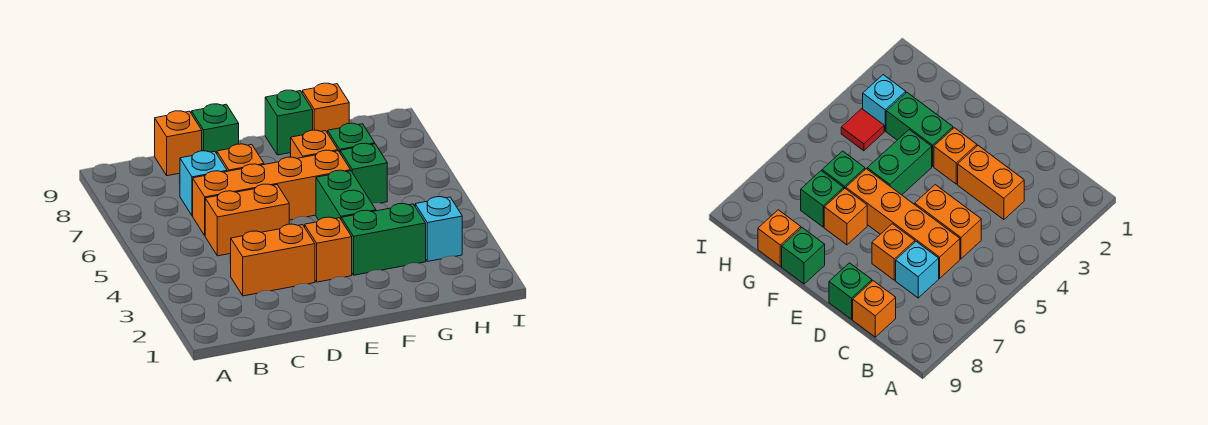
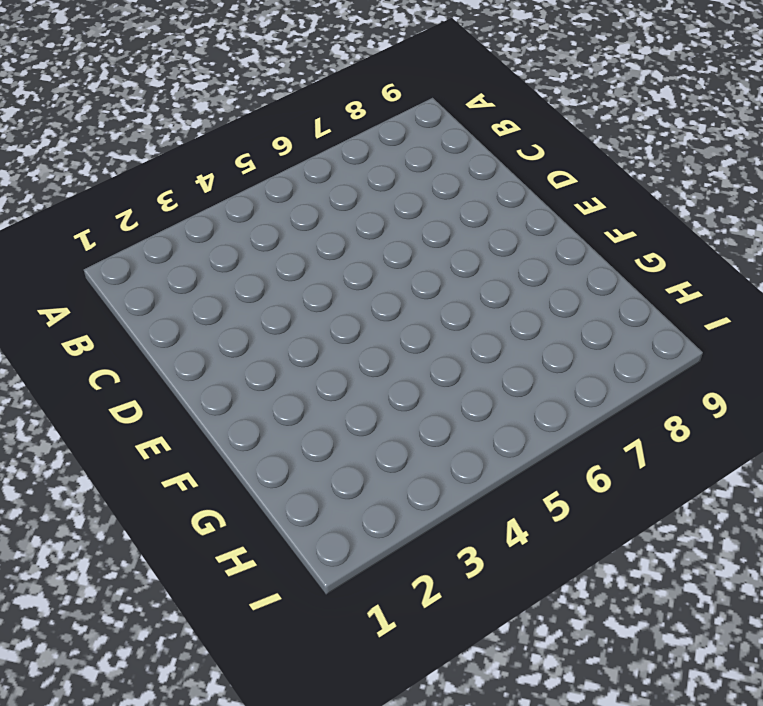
none -> orange brick C3:D3 level 1
none -> orange brick C5:D5 level 1
none -> orange brick C6:F6 level 1

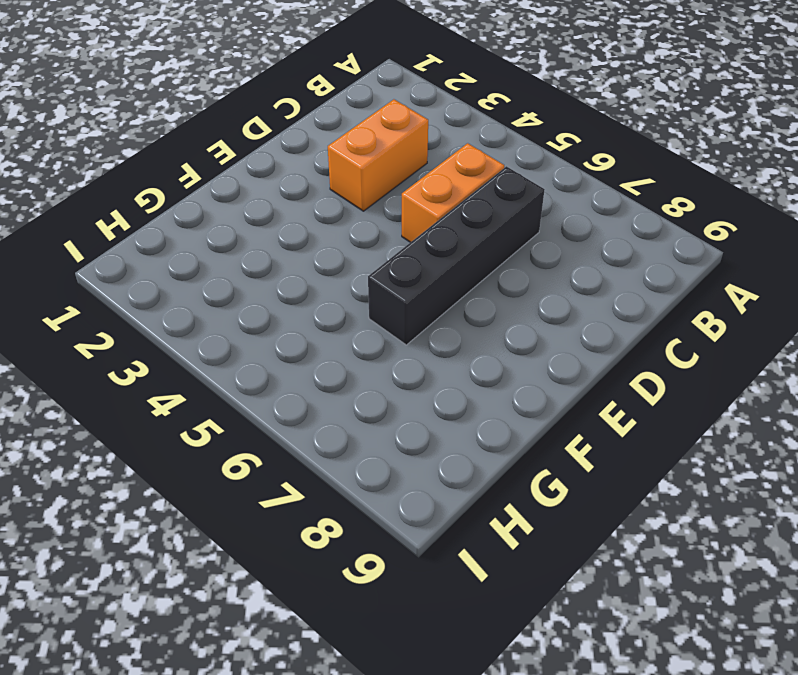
black brick C6:F6 level 1 -> orange brick C6:F6 level 1
none -> cyan brick C7 level 1
none -> orange brick C9 level 1
none -> orange brick D7 level 1

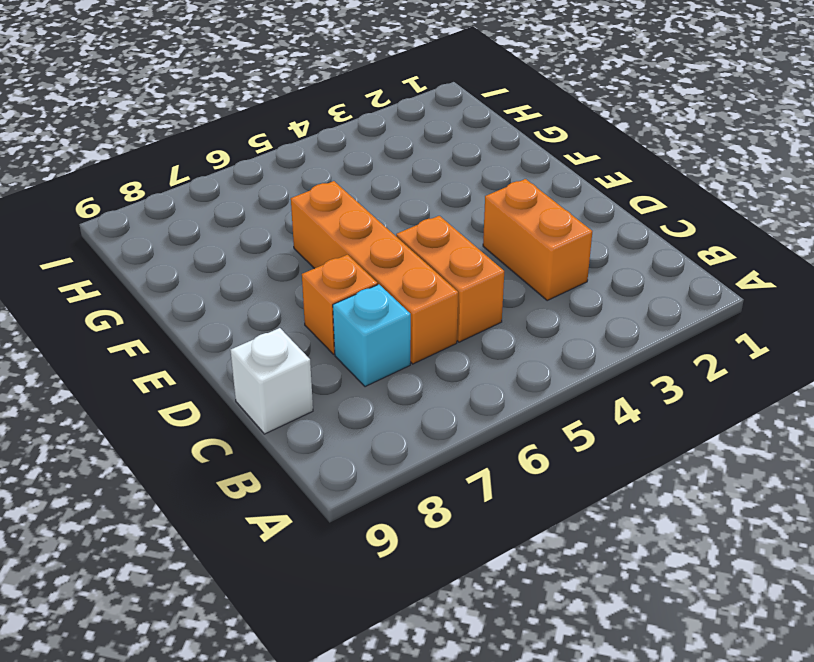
white brick C9 level 1 -> orange brick C9 level 1
none -> green brick D9 level 1
none -> orange brick E3 level 1
none -> green brick F3:G3 level 1

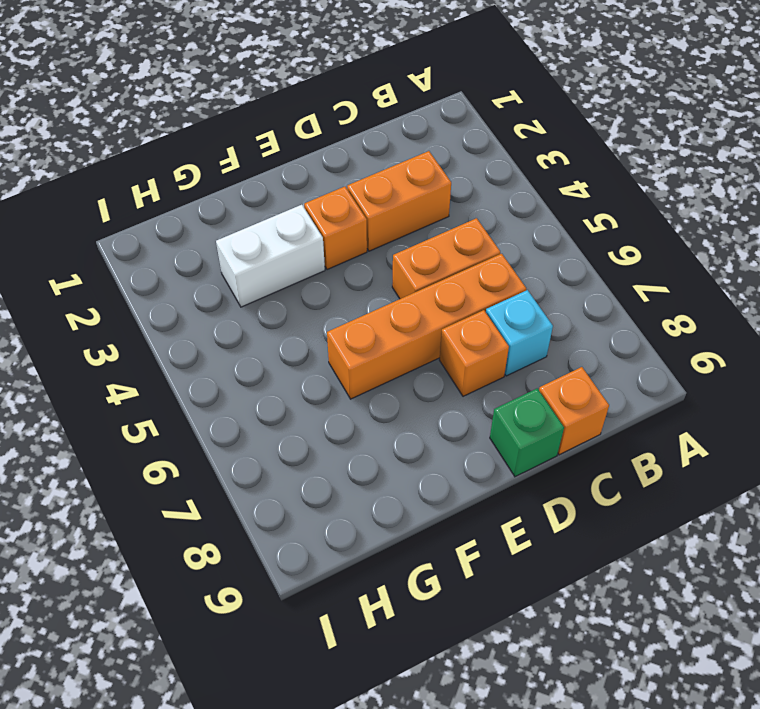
white brick F3:G3 level 1 -> green brick F3:G3 level 1
none -> green brick F4:F5 level 1
none -> orange brick F7 level 1
none -> green brick F9 level 1

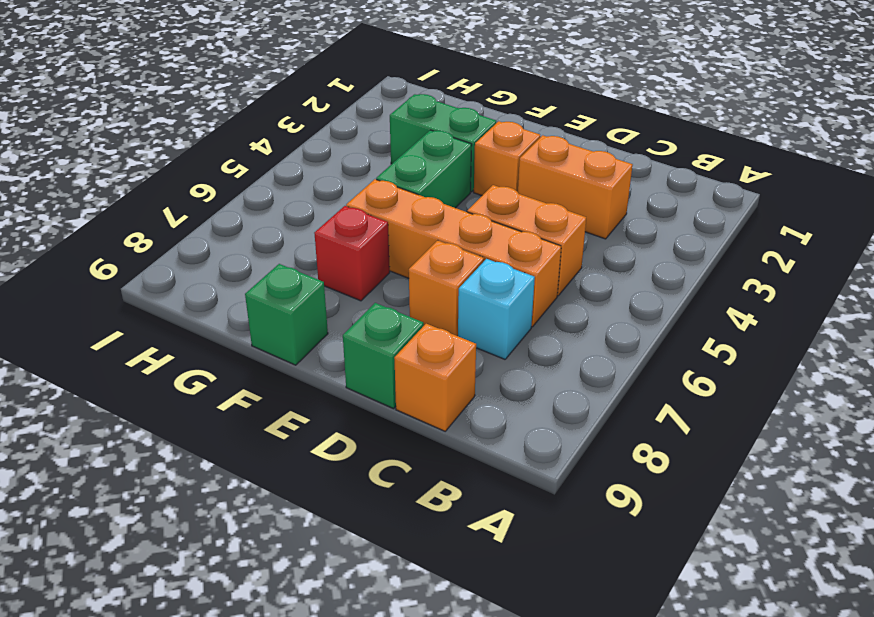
red brick F7 level 1 -> orange brick F7 level 1
none -> green brick G6 level 1
none -> green brick G7 level 1
none -> orange brick G9 level 1

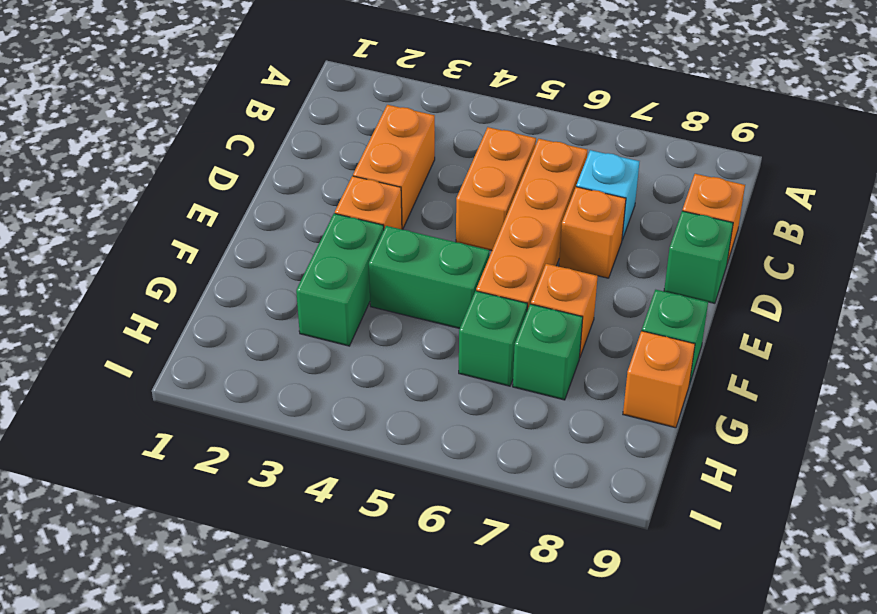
none -> cyan brick H3 level 1
none -> red tile H4 level 1

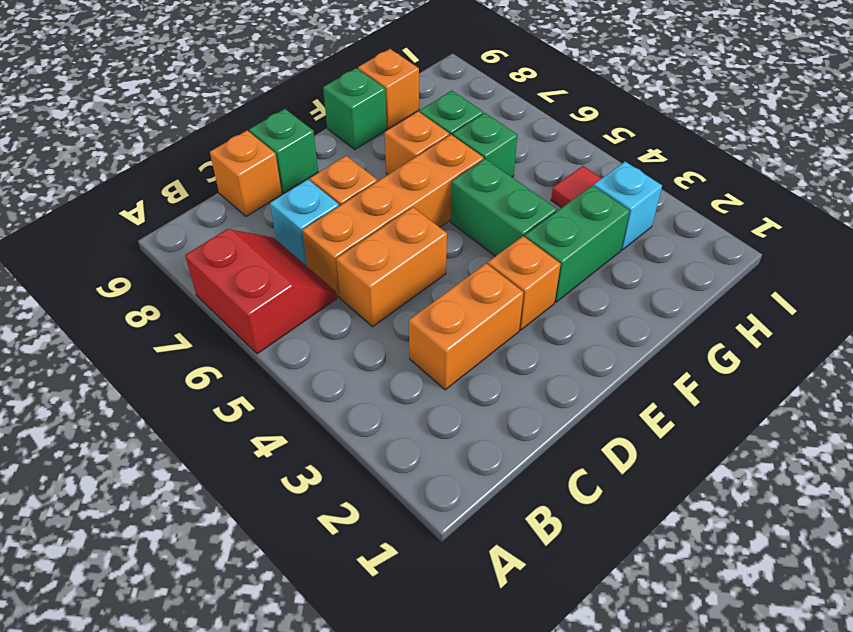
red slope A6:B7 level 1 top A -> none

